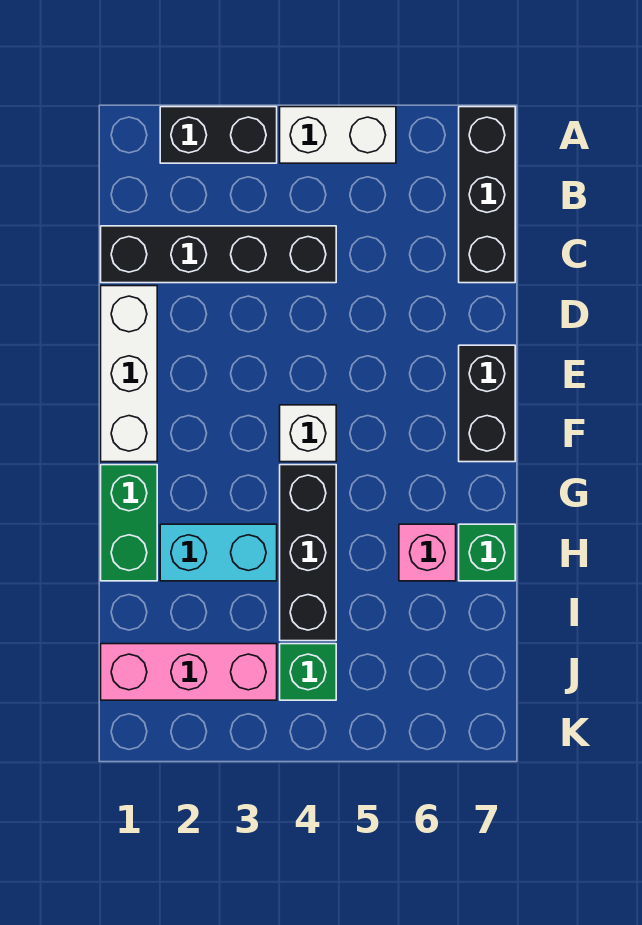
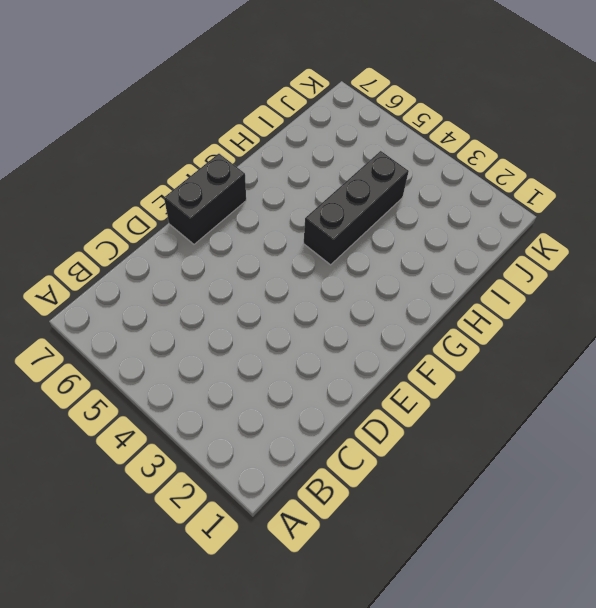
none -> black brick A2:A3 level 1
none -> white brick A4:A5 level 1
none -> black brick A7:C7 level 1

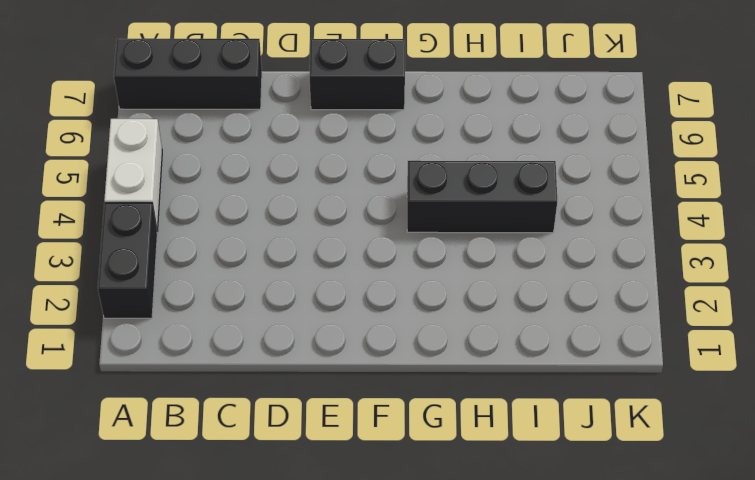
none -> black brick C1:C4 level 1
none -> white brick D1:F1 level 1
none -> white brick F4 level 1

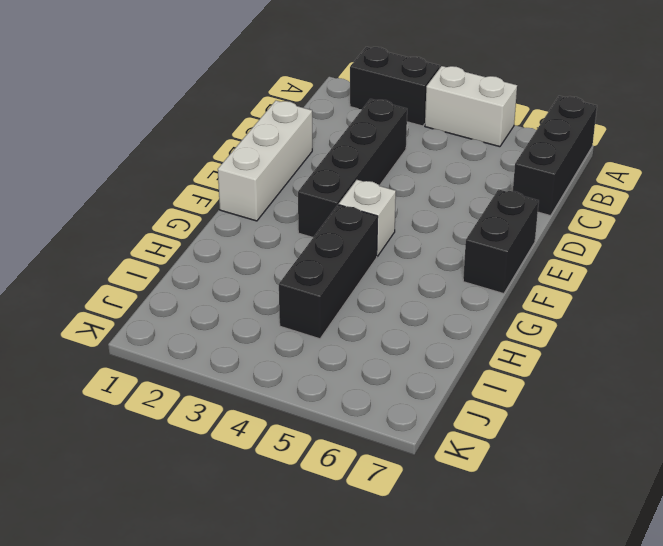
black brick C3:F3 level 1 -> black brick C1:C4 level 1
none -> green brick G1:H1 level 1
none -> cyan brick H2:H3 level 1
none -> pink brick H6 level 1

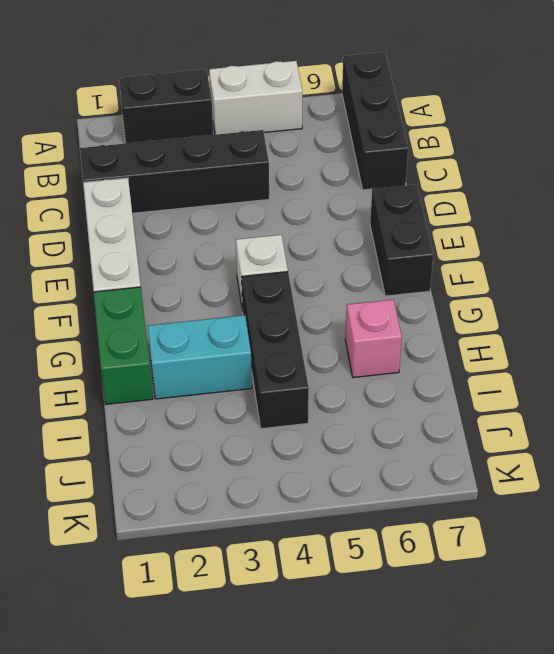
none -> green brick H7 level 1
none -> pink brick J1:J3 level 1
none -> green brick J4 level 1

